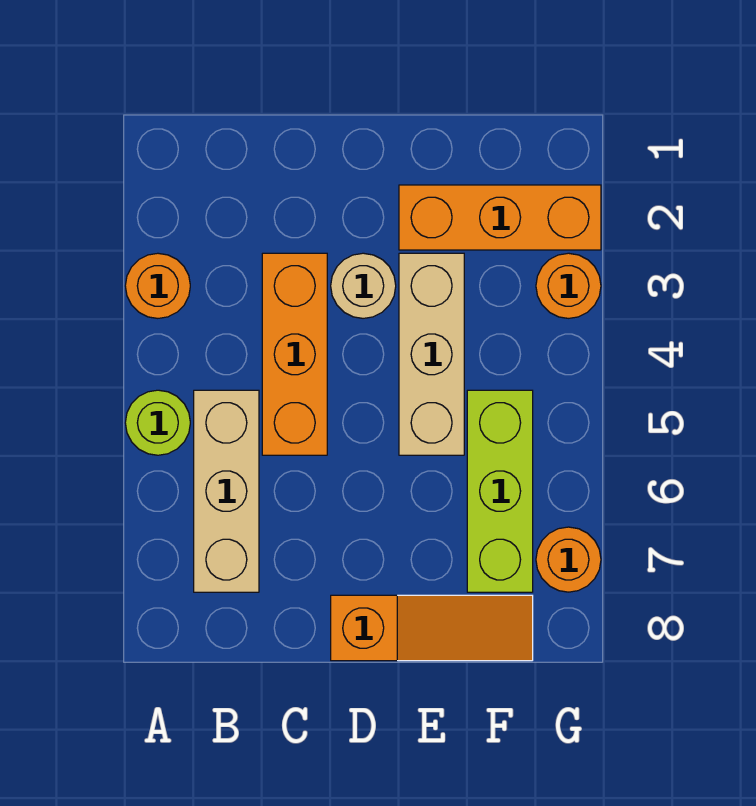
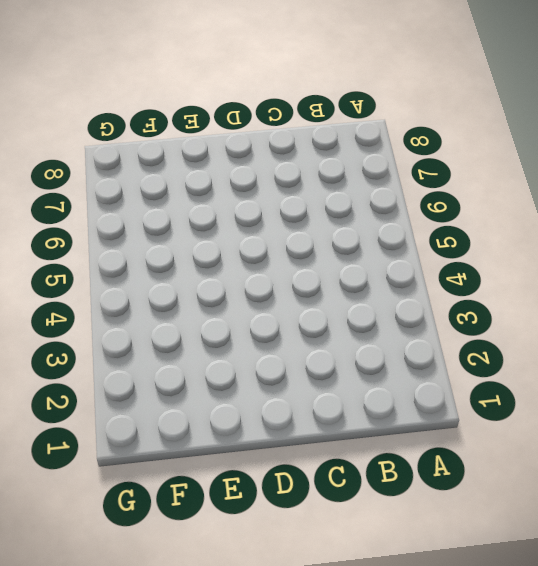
none -> orange round brick A3 level 1
none -> lime round brick A5 level 1

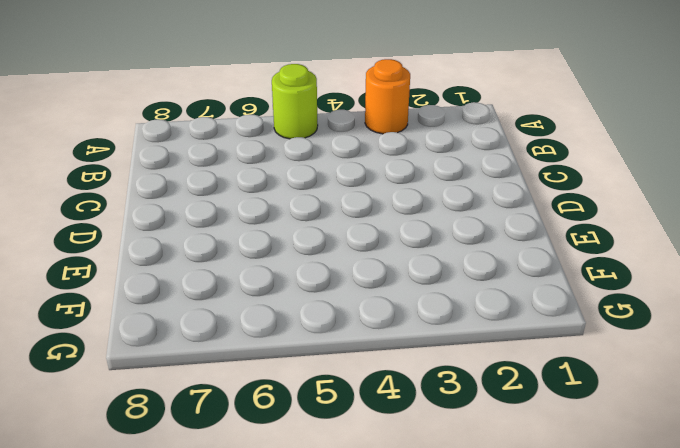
none -> tan brick B5:B7 level 1
none -> orange brick C3:C5 level 1

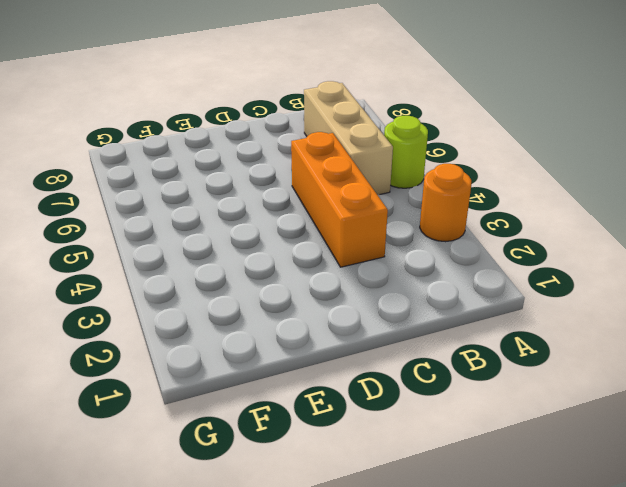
none -> tan round brick D3 level 1
none -> orange slope D8:F8 level 1 top D

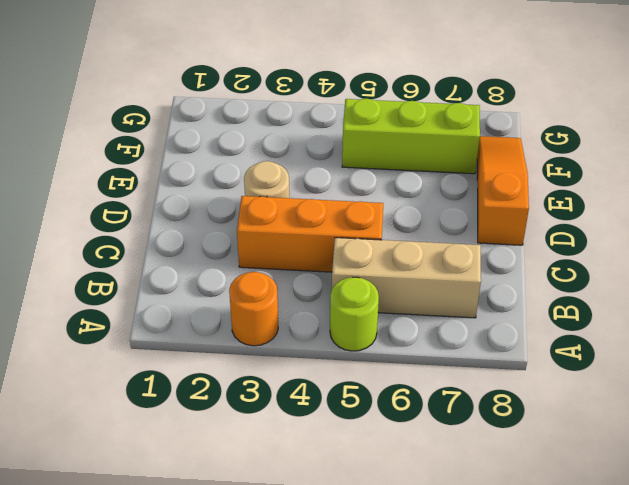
none -> orange brick E2:G2 level 1
none -> tan brick E3:E5 level 1

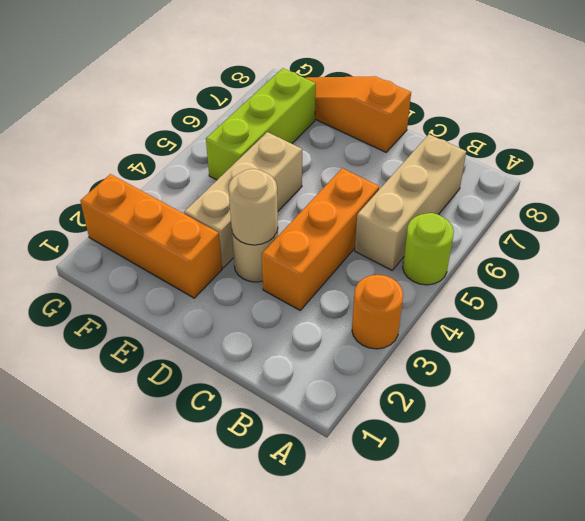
tan round brick D3 level 2 -> none
none -> orange round brick G3 level 1
none -> orange round brick G7 level 1

